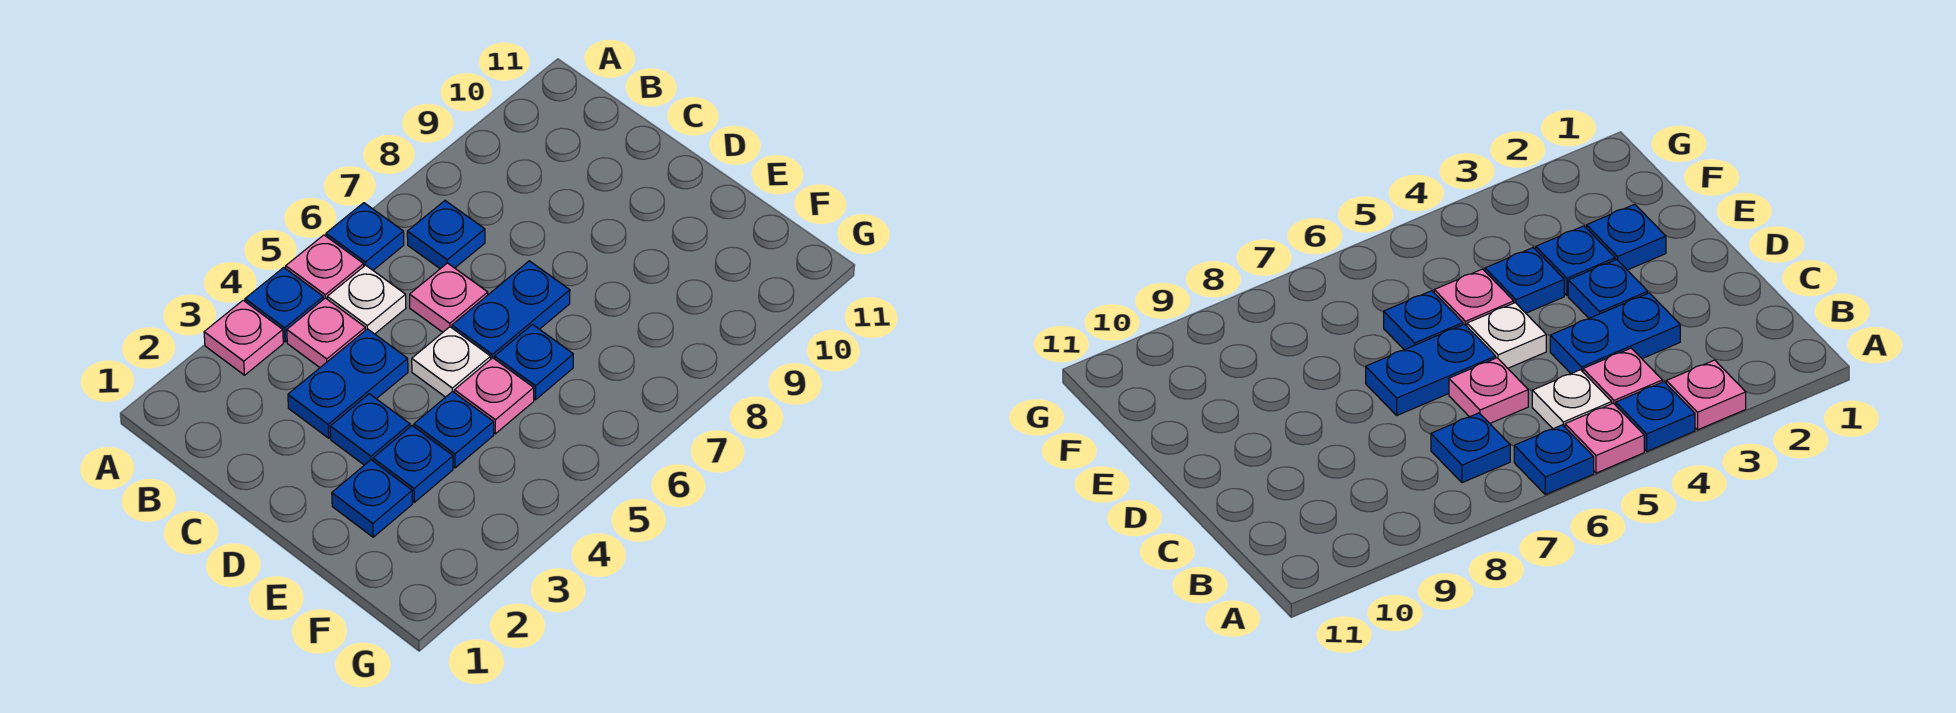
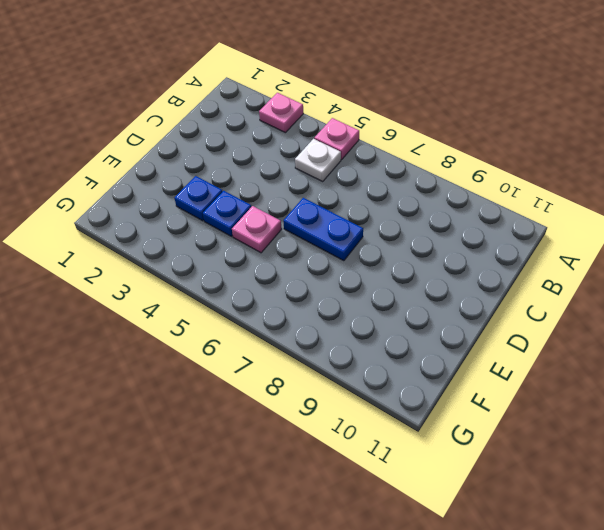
none -> blue plate A4 level 1
none -> blue plate A6 level 1
none -> pink plate B4 level 1

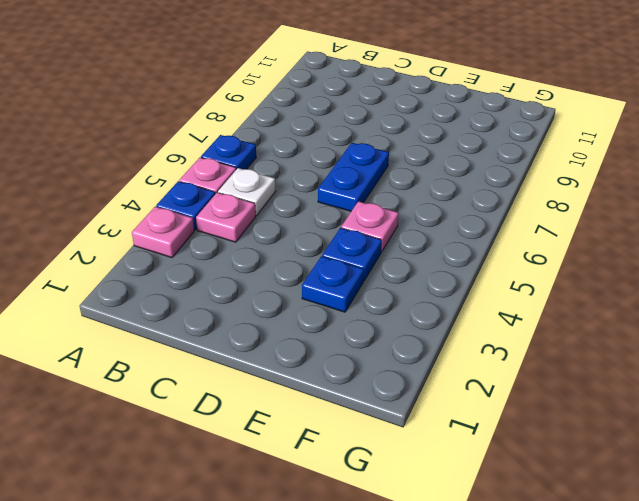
none -> blue plate B7 level 1
none -> blue plate C3:C4 level 1
none -> pink plate C6 level 1

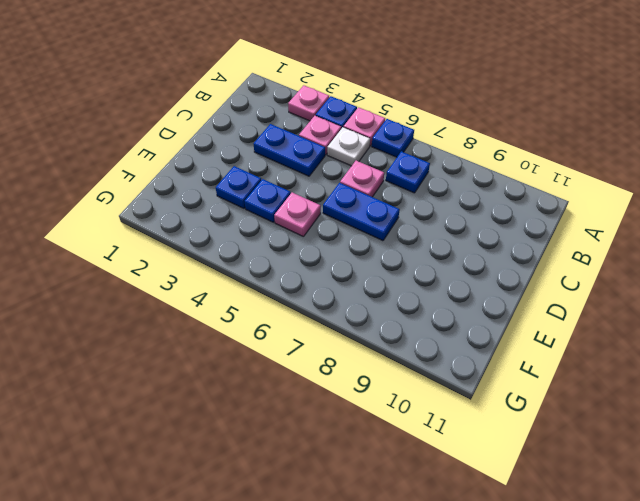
none -> blue plate D3 level 1
none -> white plate D5 level 1
none -> blue plate E2 level 1

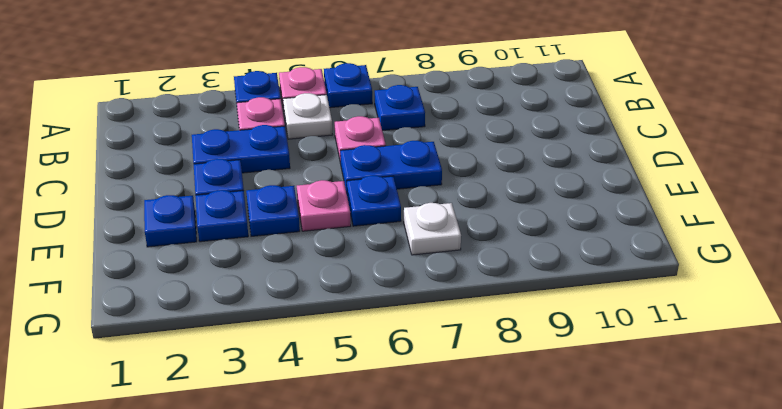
white plate F7 level 1 -> white plate D5 level 1
none -> pink plate A3 level 1

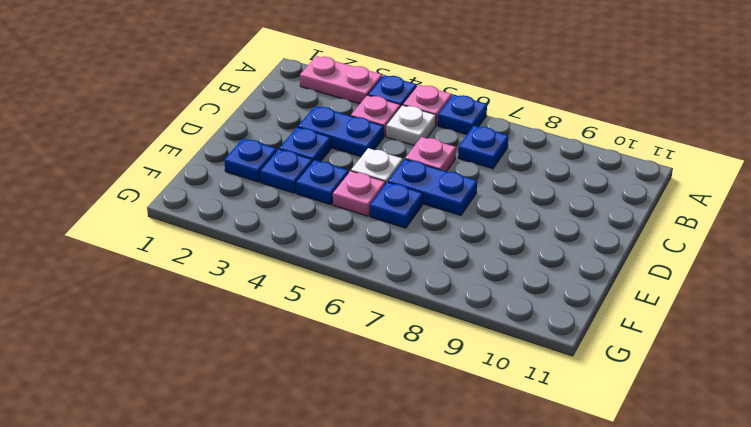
pink plate A2:A3 level 1 -> pink plate A3 level 1

